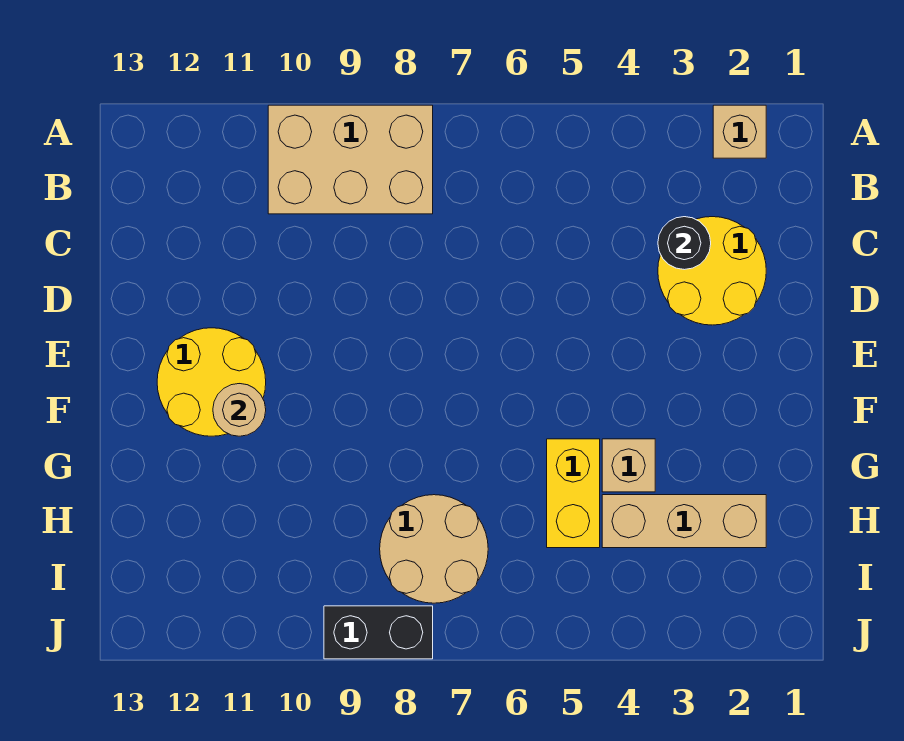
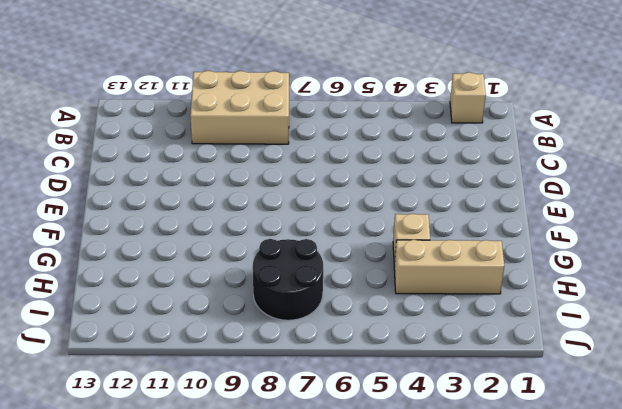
black round brick H7:I8 level 1 -> tan round brick H7:I8 level 1
none -> yellow round brick C2:D3 level 1
none -> yellow round brick E11:F12 level 1

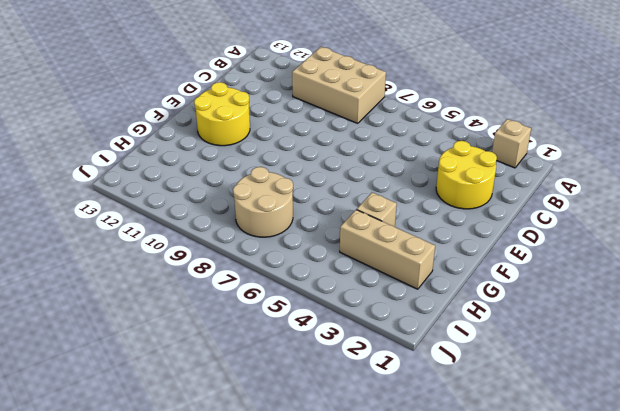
none -> yellow brick G5:H5 level 1
none -> black brick J8:J9 level 1

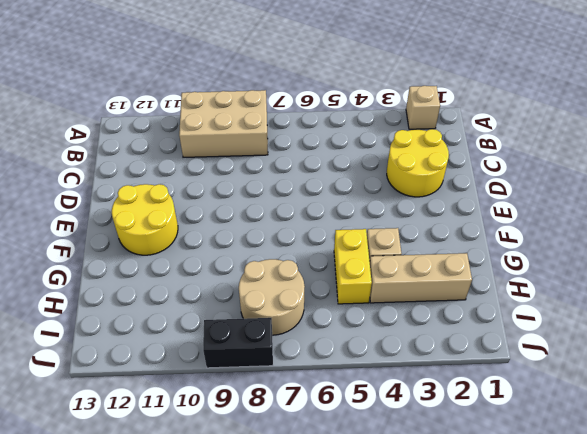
none -> black round brick C3 level 2
none -> tan round brick F11 level 2

